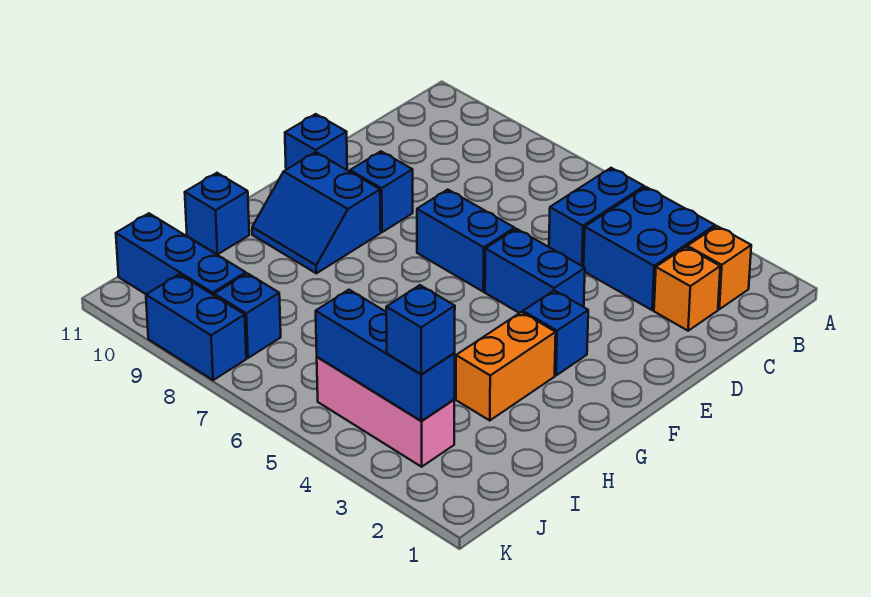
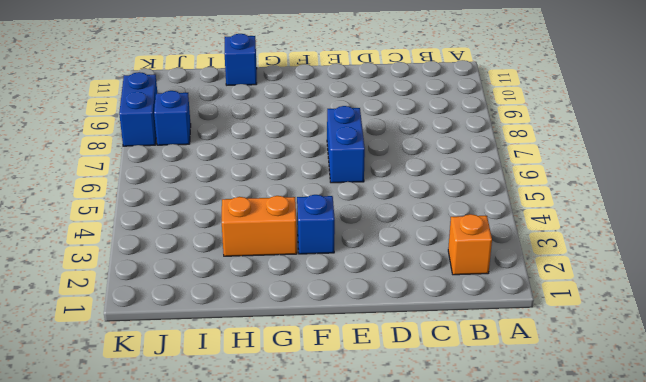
none -> blue brick B3:C4 level 1
none -> blue brick B5:C5 level 1
none -> orange brick C2 level 1

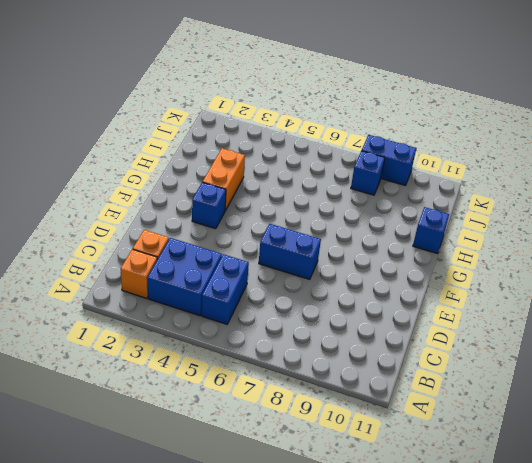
none -> blue brick E4:E5 level 1
none -> blue brick E9 level 1
none -> blue brick E11 level 1

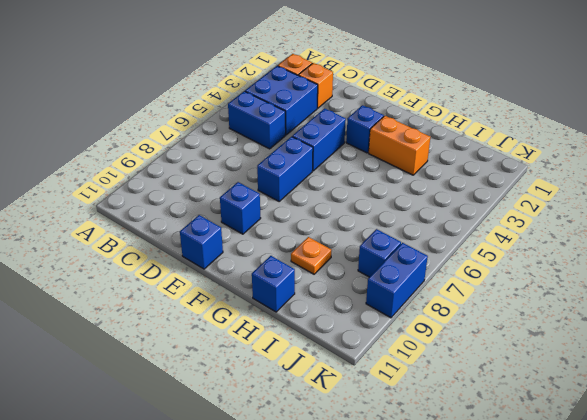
orange plate H9 level 1 -> none
none -> blue slope F9:G10 level 1 top F
none -> pink brick J3:J5 level 1
none -> blue brick J9:J11 level 1

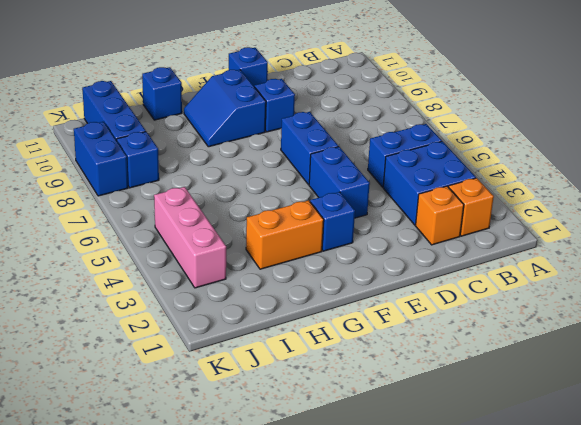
none -> blue brick J3:J5 level 2
none -> blue brick J3 level 3

